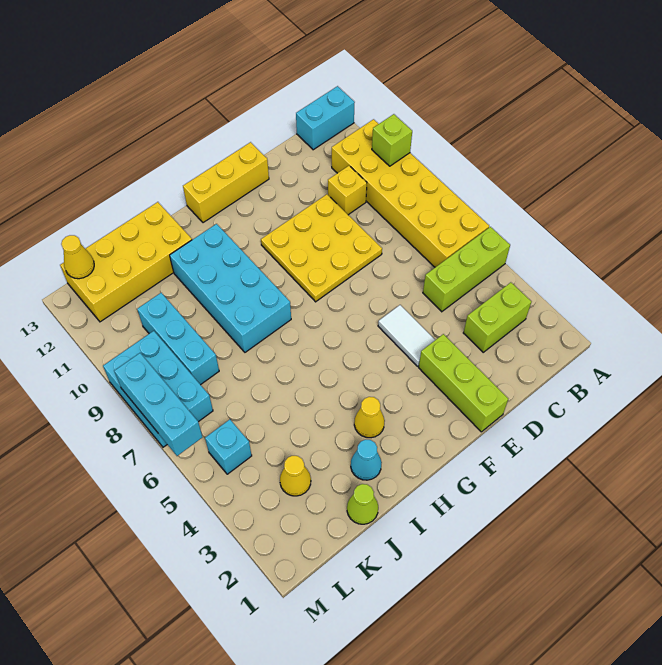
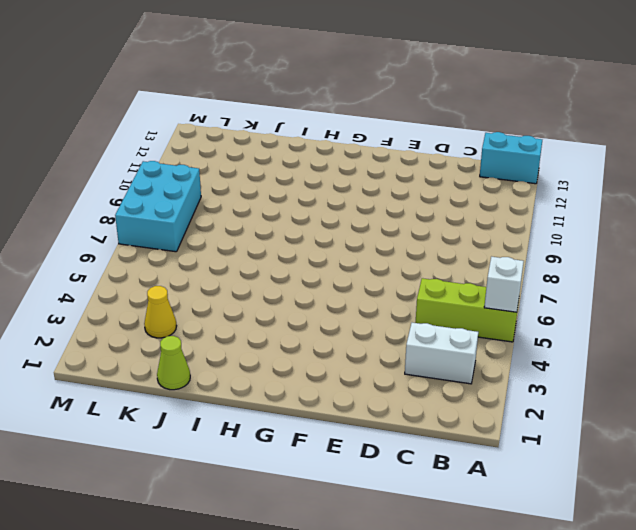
white brick A5 level 2 -> none
white brick B3:C3 level 1 -> lime brick B3:C3 level 1
none -> yellow brick A6:B11 level 1
none -> yellow brick C10 level 1
none -> yellow plate D8:F10 level 1

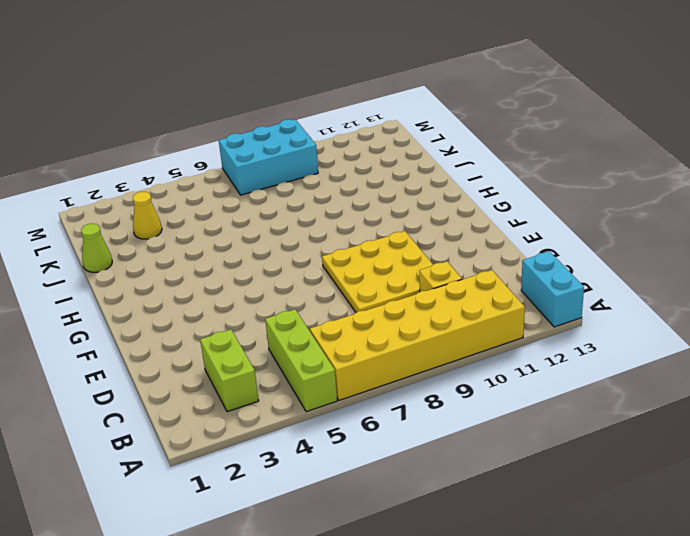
none -> lime brick E1:E3 level 1
none -> white tile E4:E5 level 1
none -> yellow brick E13:G13 level 1

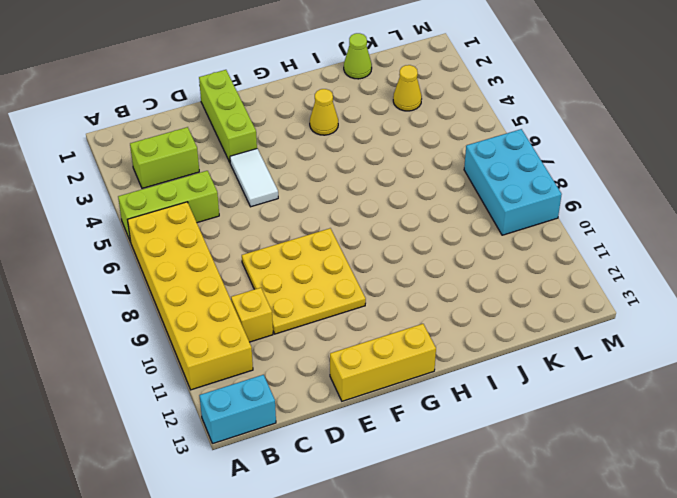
none -> cyan brick H8:I11 level 1
none -> cyan cone I2 level 1
none -> yellow brick I12:L13 level 1

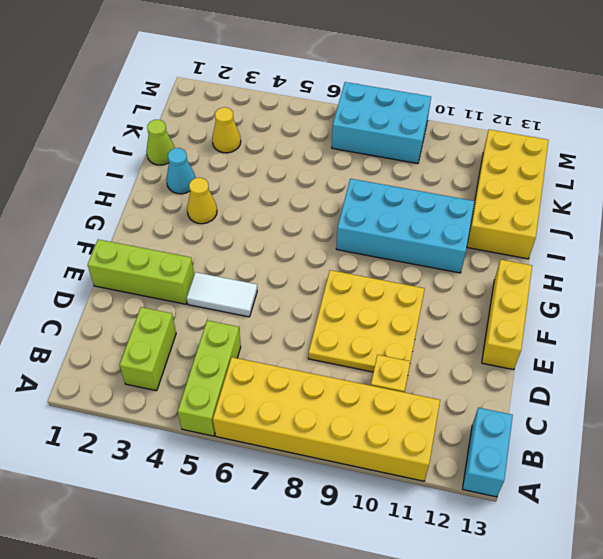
none -> cyan brick K8:K10 level 1
none -> cyan brick L5 level 1
none -> lime brick A10 level 2

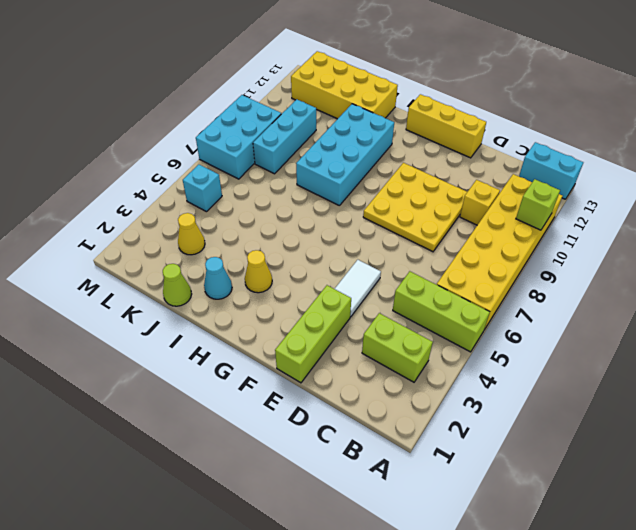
none -> yellow cone L13 level 2
none -> cyan brick M6:M8 level 2

